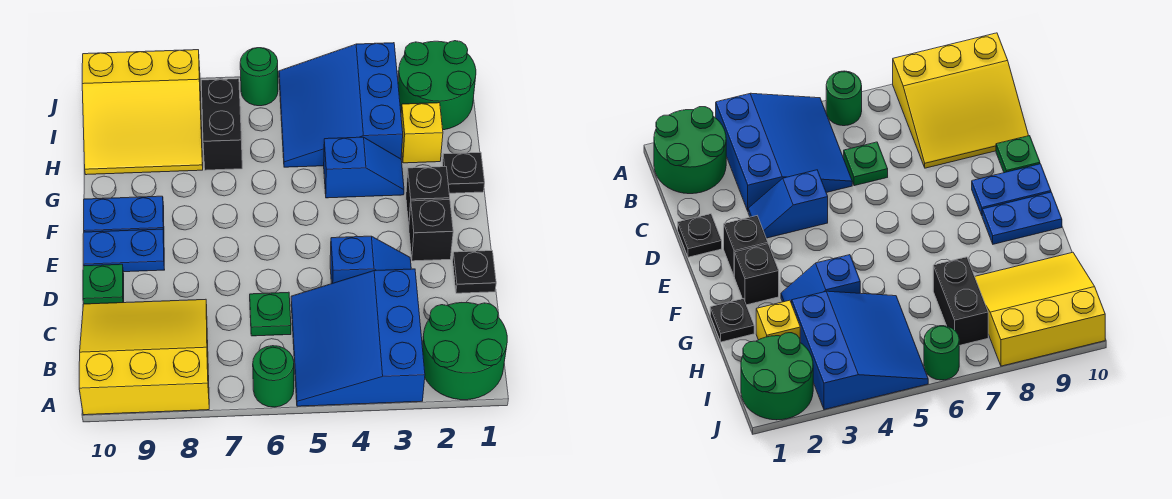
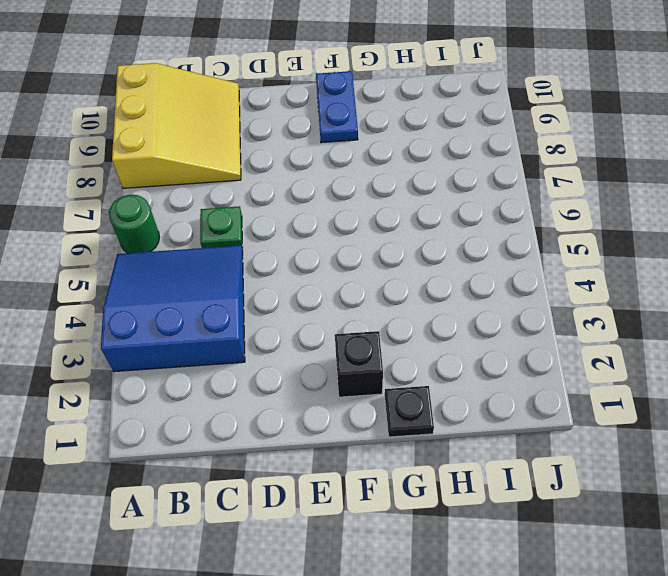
none -> green round brick A1:B2 level 1
none -> black plate D1 level 1
none -> blue slope D3:D4 level 1 top 4

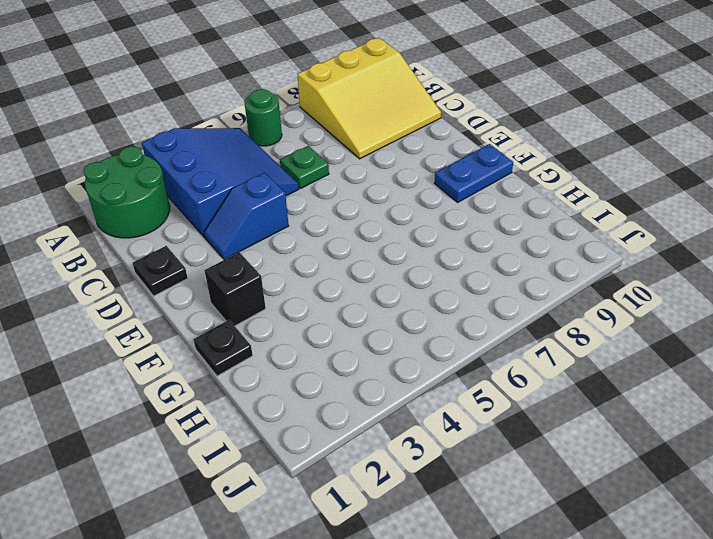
none -> green plate D10 level 1
none -> black brick E2 level 1
none -> blue plate E9:E10 level 1

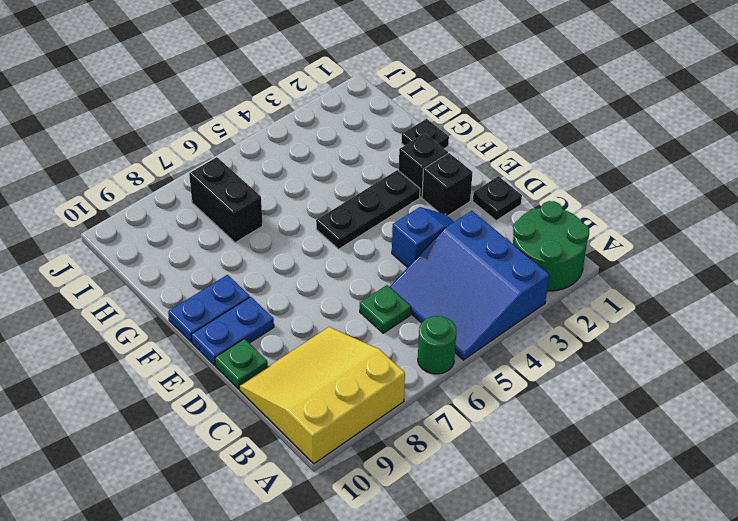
black plate F3:F5 level 1 -> none
none -> blue slope G3:G4 level 1 top 4
none -> yellow brick H2 level 1
none -> blue slope H3:J5 level 1 top 3

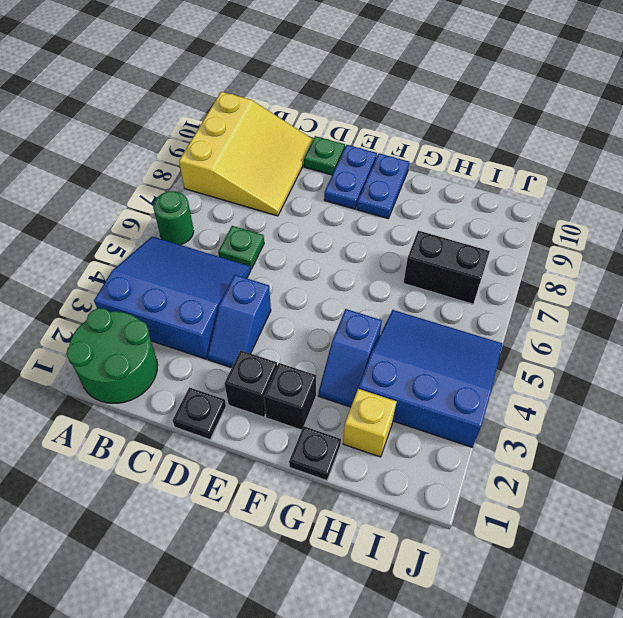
none -> yellow slope H8:J10 level 1 top J
none -> green round brick I1:J2 level 1
none -> green round brick J6 level 1

